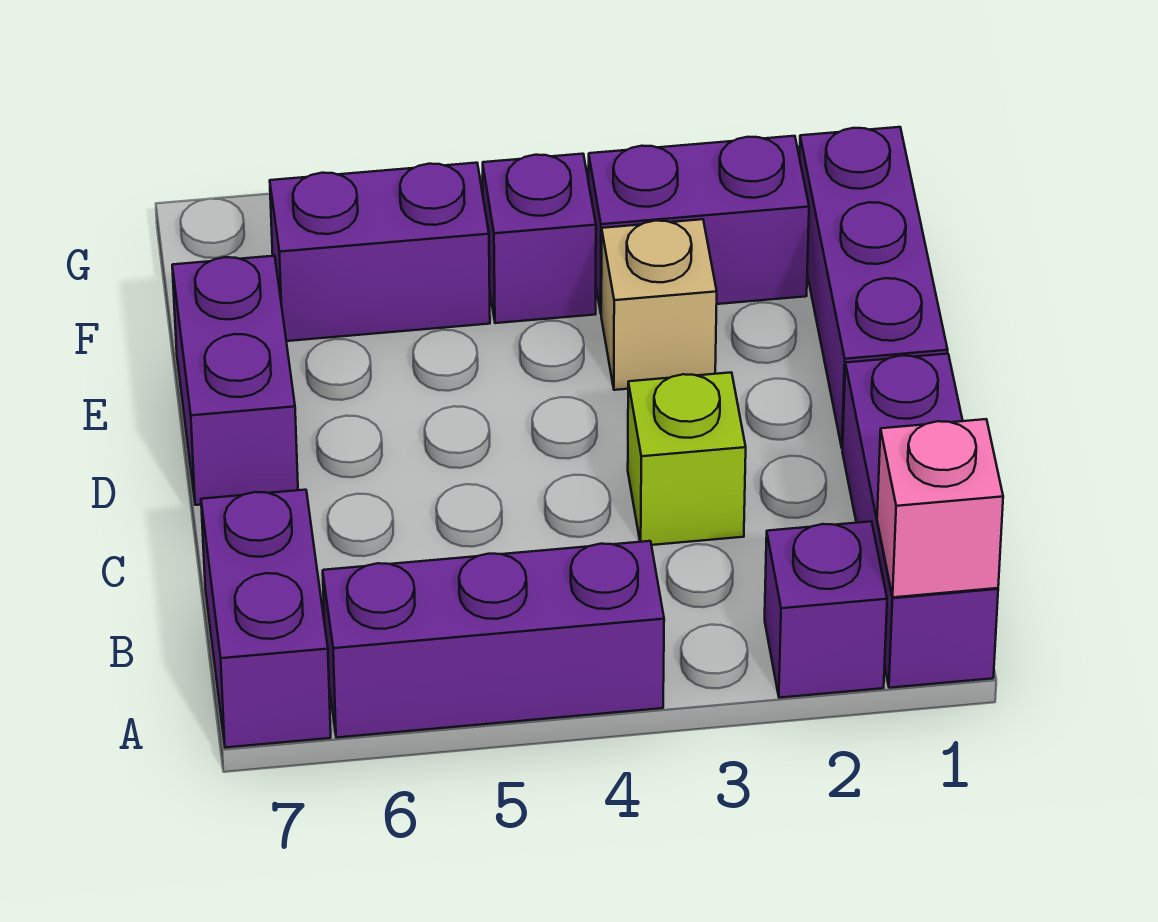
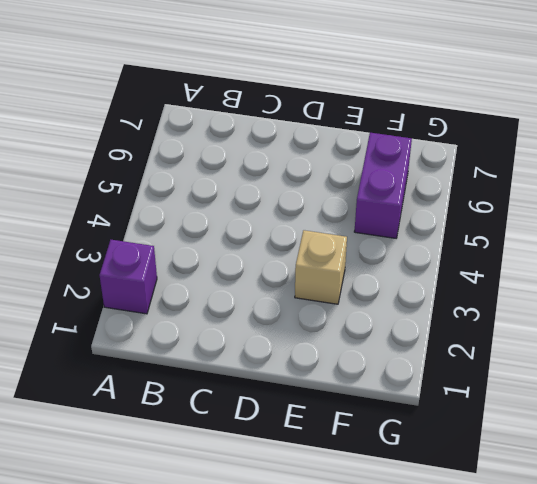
none -> purple brick A1:C1 level 1
none -> purple brick A4:A6 level 1
none -> purple brick A7:B7 level 1

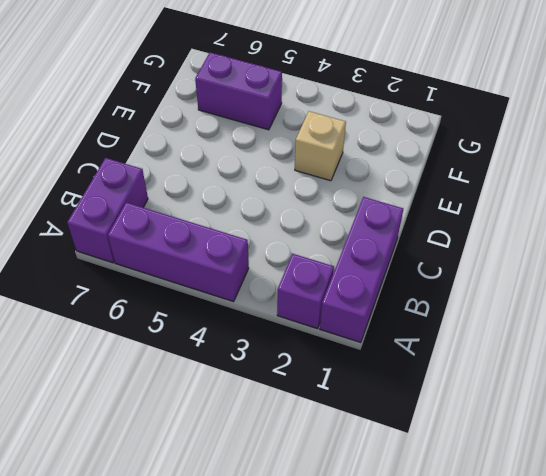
none -> lime brick C3 level 1
none -> purple brick D1:F1 level 1
none -> purple brick D7:E7 level 1

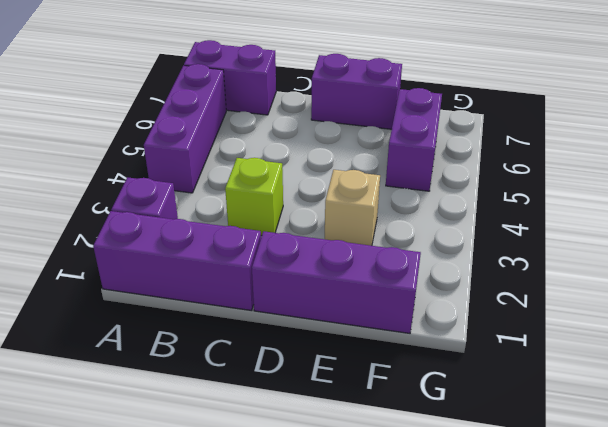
none -> purple brick F2:F3 level 1
none -> purple brick F4 level 1
none -> pink brick A1 level 2

